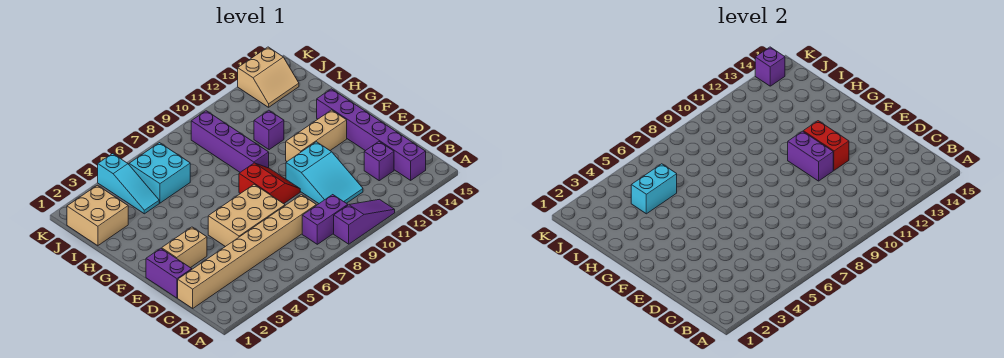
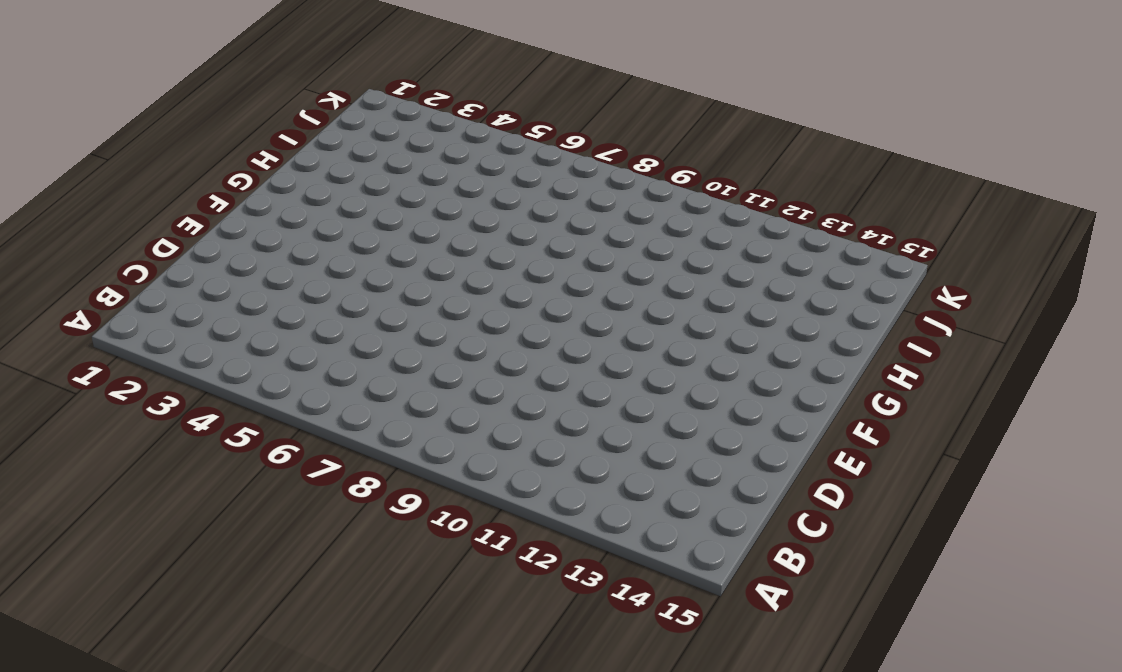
none -> purple slope A9:A11 level 1 top 9
none -> purple brick B8:B9 level 1
none -> purple brick B14:G14 level 1

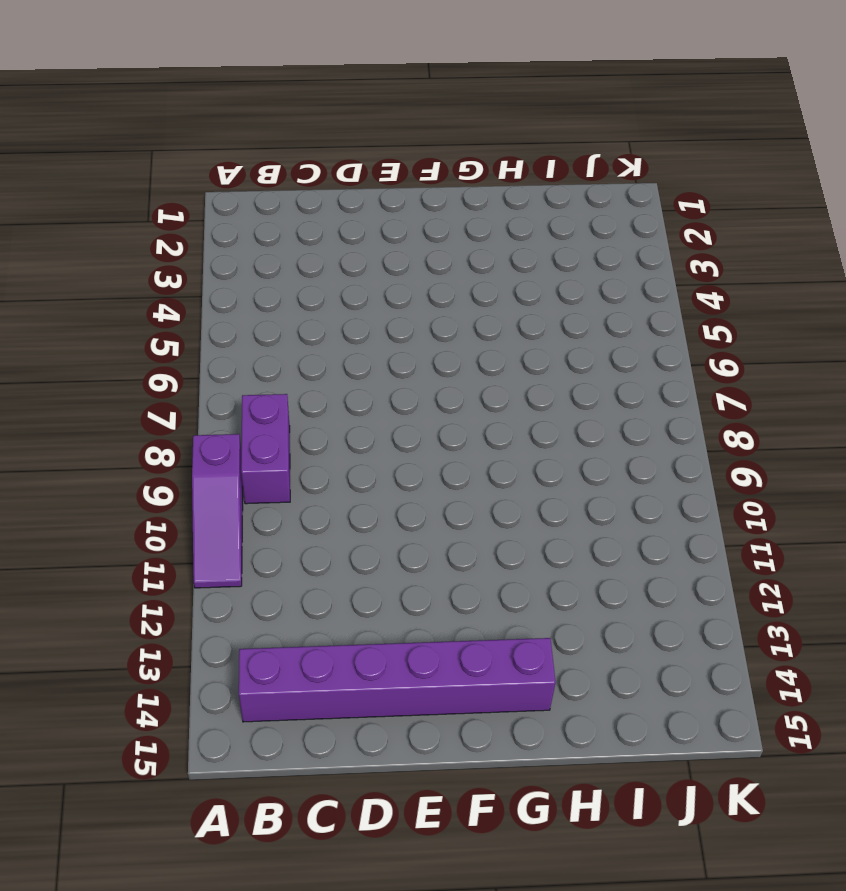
none -> tan brick C1:C8 level 1
none -> cyan slope C10:E11 level 1 top E
none -> purple brick C13 level 1

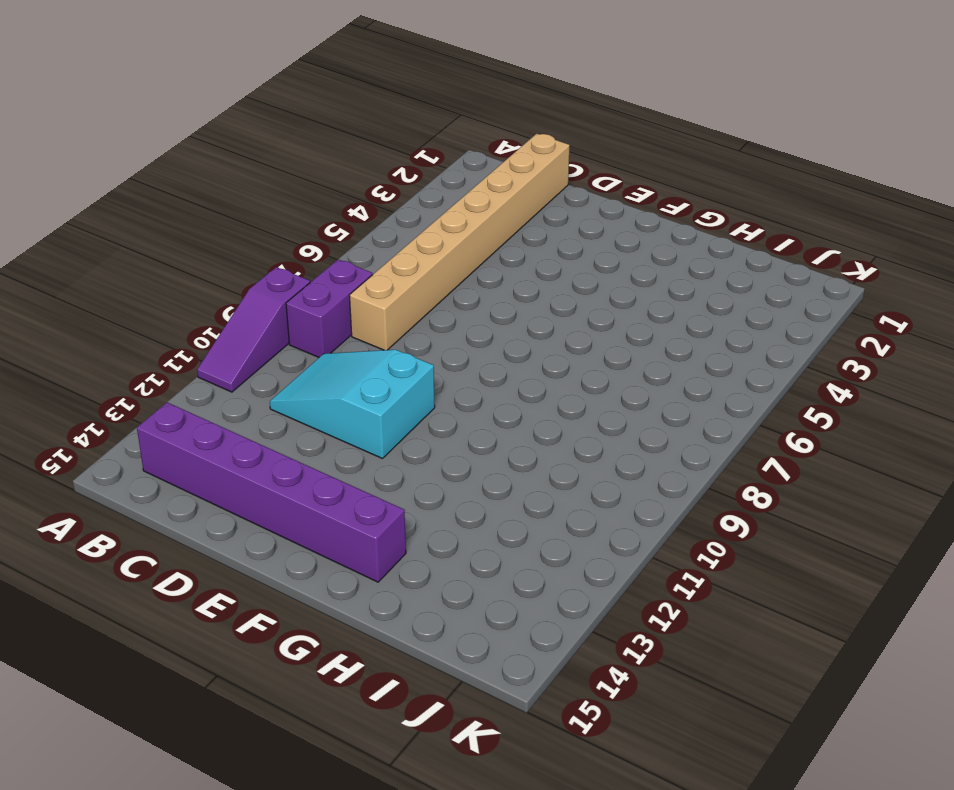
none -> purple brick C13 level 1
none -> purple brick D1:E1 level 1
none -> tan brick D5:E7 level 1

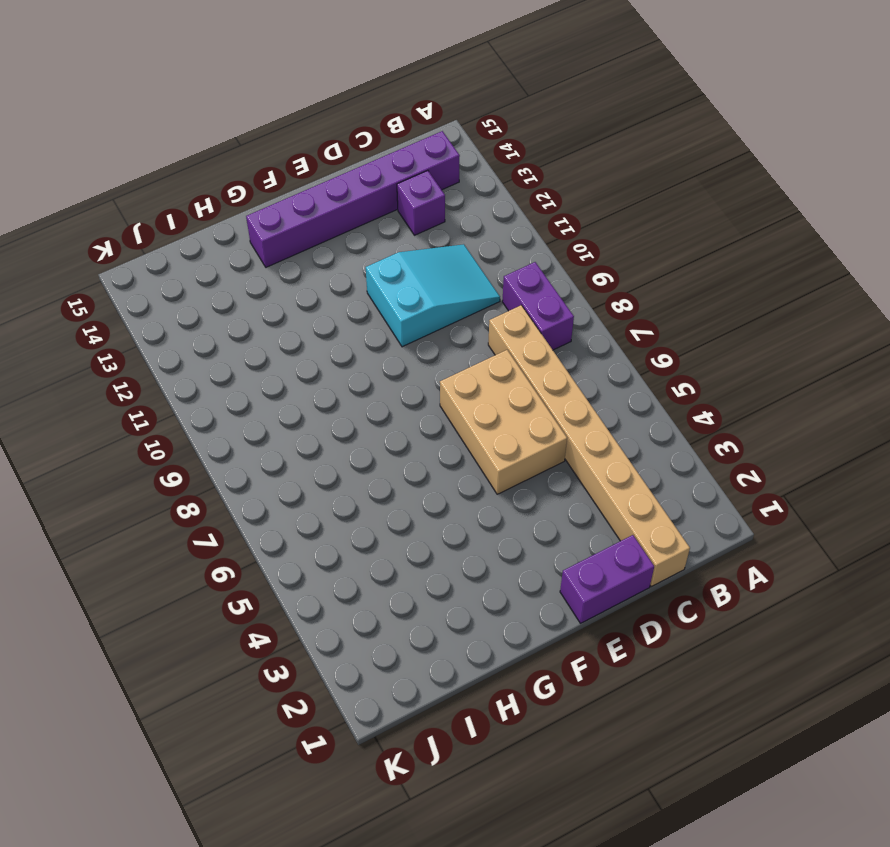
none -> purple slope A9:A11 level 1 top 9
none -> tan brick E2:E3 level 1
none -> red slope E8:F9 level 1 top 8

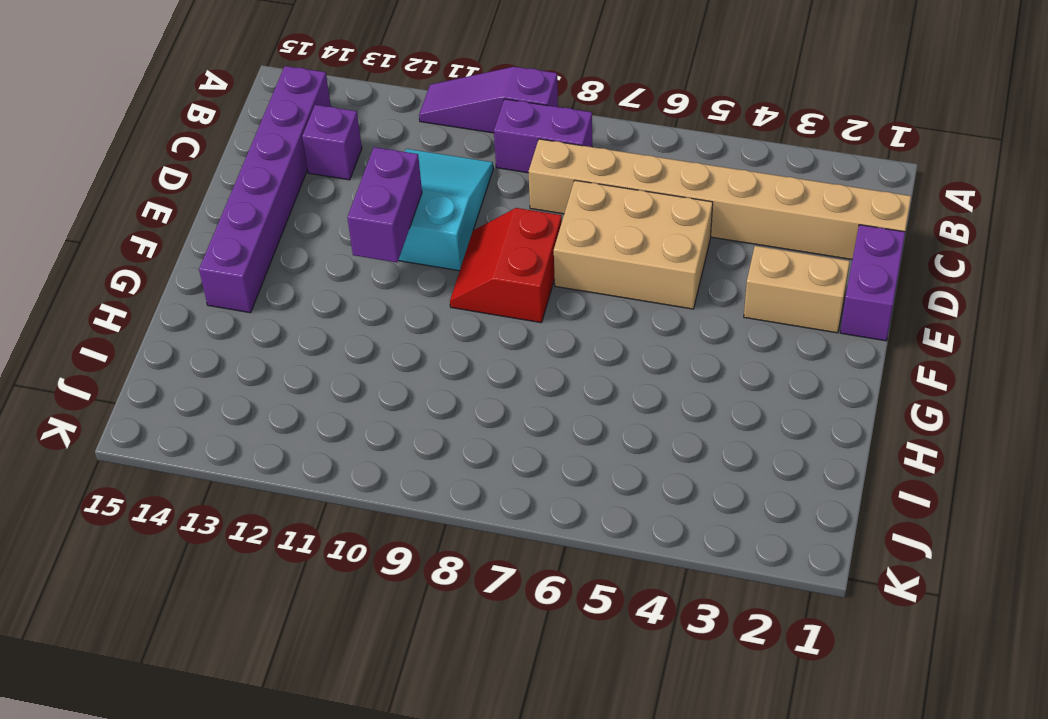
none -> tan brick F11:F13 level 1
none -> purple brick G9:J9 level 1
none -> purple brick H11 level 1

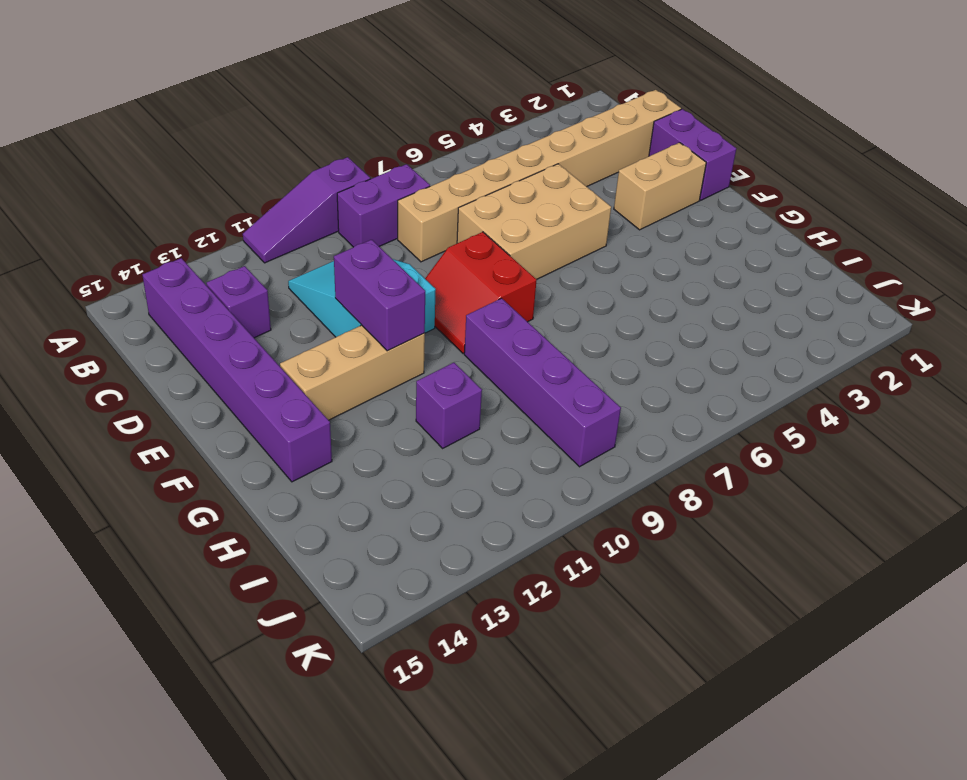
none -> tan brick I1:J2 level 1
none -> cyan slope I4:K4 level 1 top K
none -> cyan brick I5:J6 level 1

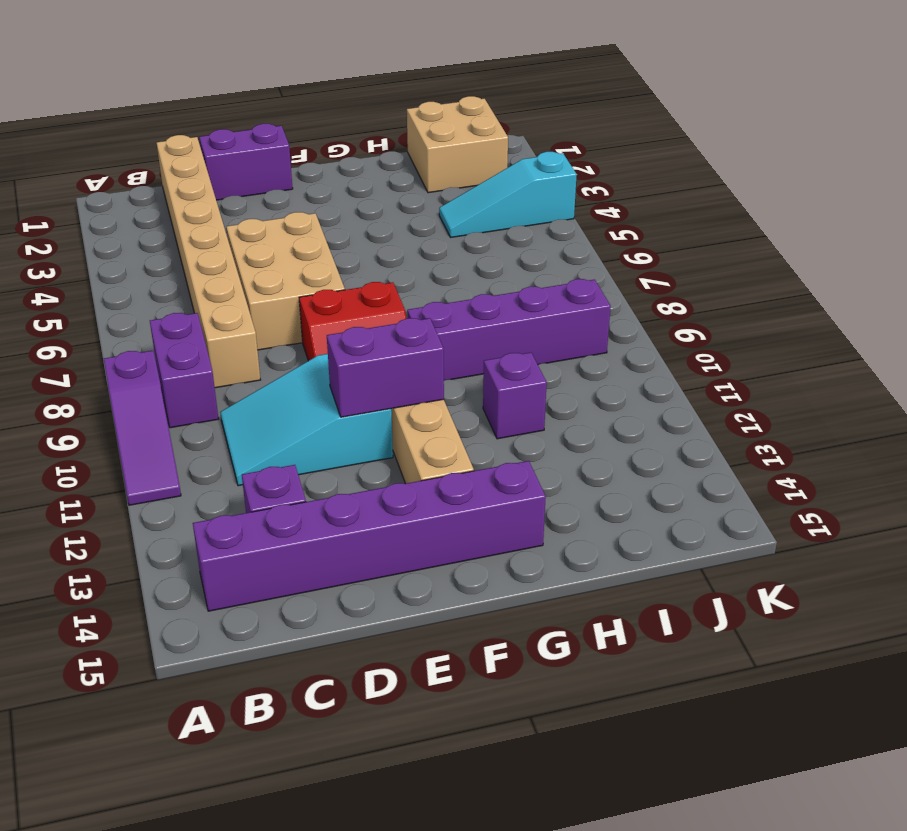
none -> tan brick E2:E3 level 1
none -> cyan brick I5:J6 level 1
none -> tan slope J13:K14 level 1 top K

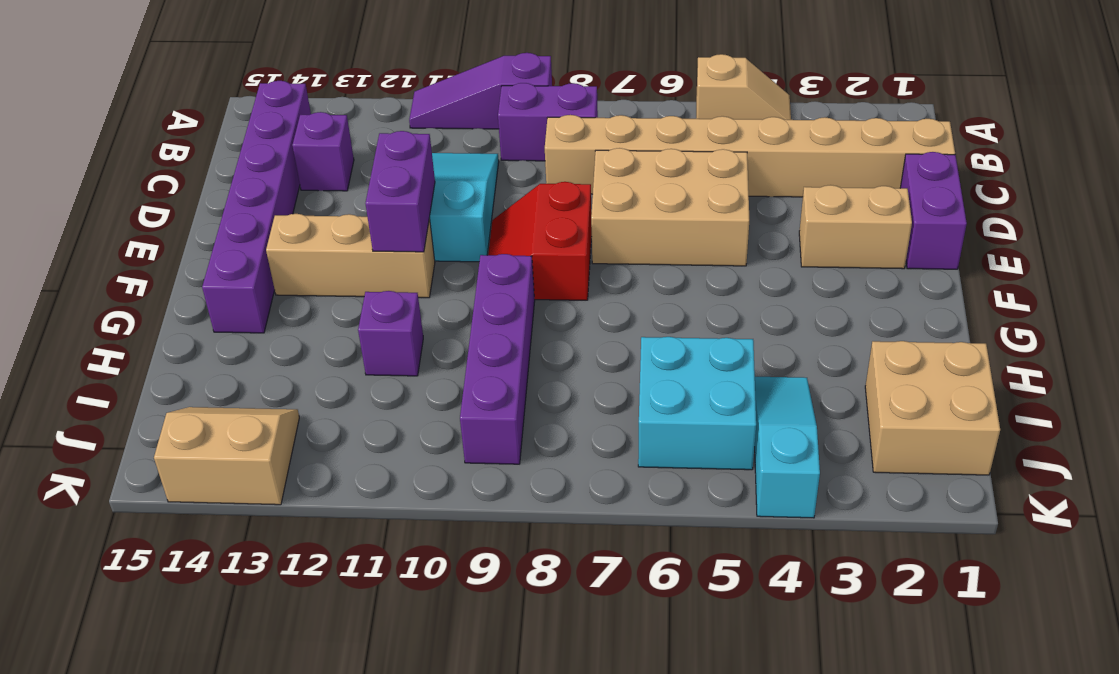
tan slope A4:A5 level 1 top 5 -> none
none -> red brick E12:F12 level 2
none -> cyan brick I4:I5 level 2
none -> purple brick K14 level 2

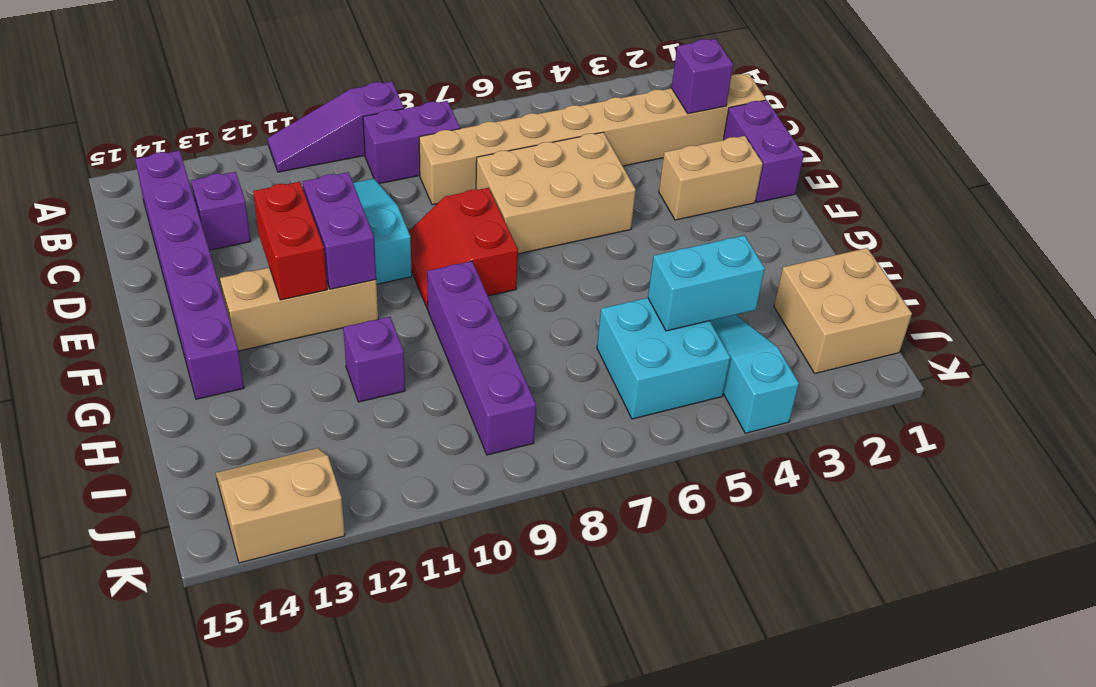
purple brick C2 level 2 -> purple brick K14 level 2

